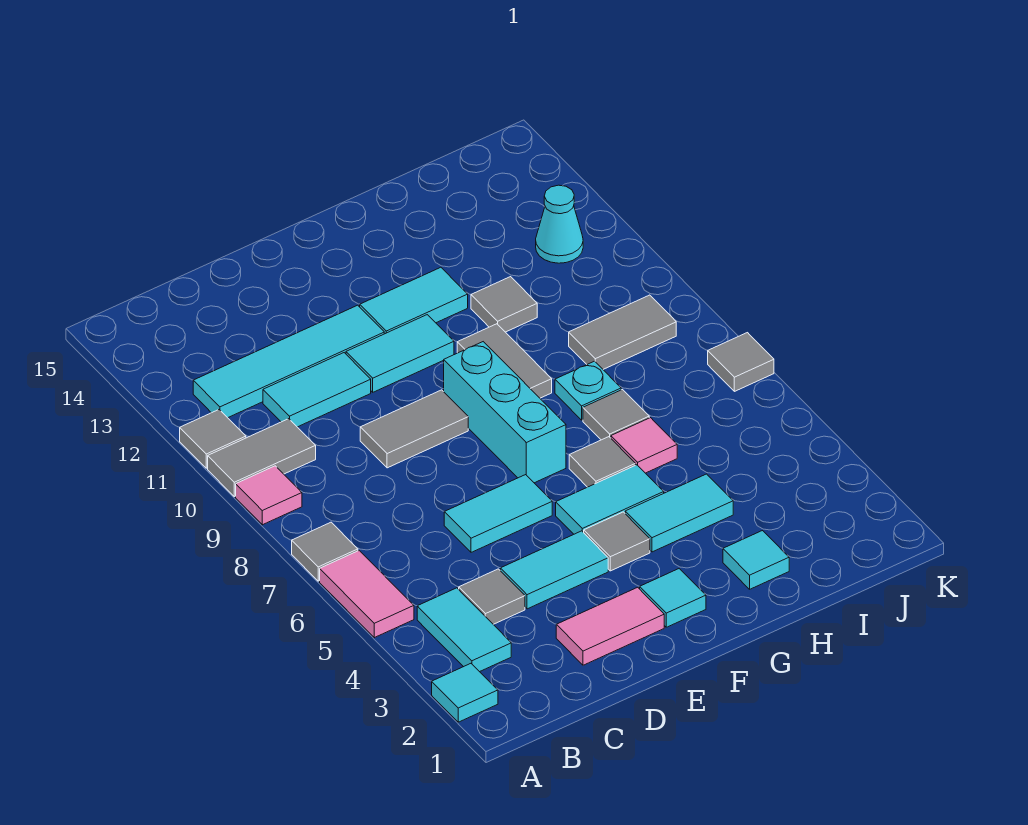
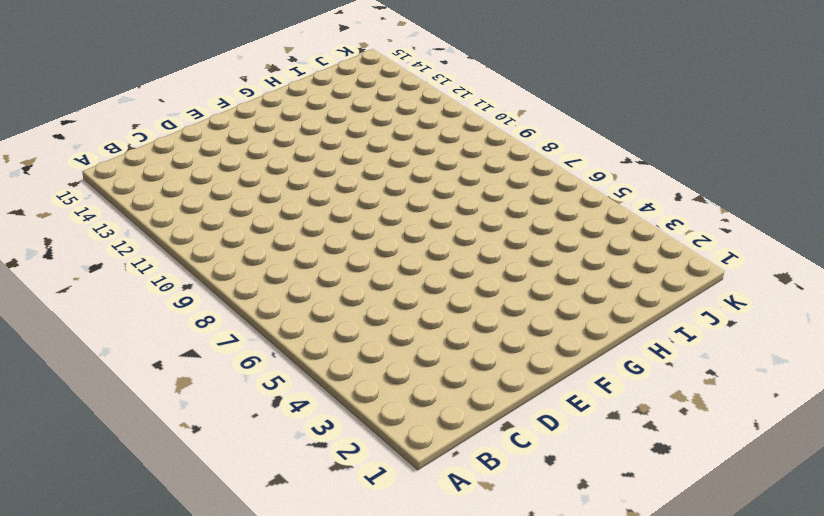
none -> cyan tile A2 level 1
none -> pink tile A5:A6 level 1
none -> grey tile A7 level 1
none -> pink tile A9 level 1

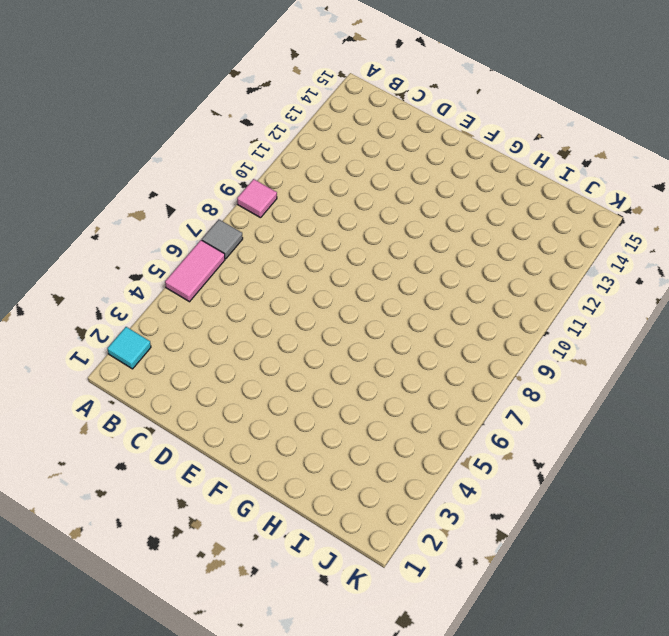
none -> grey tile A10:B10 level 1
none -> grey tile A11 level 1
none -> cyan tile B3:B4 level 1
none -> cyan tile B12:E12 level 1

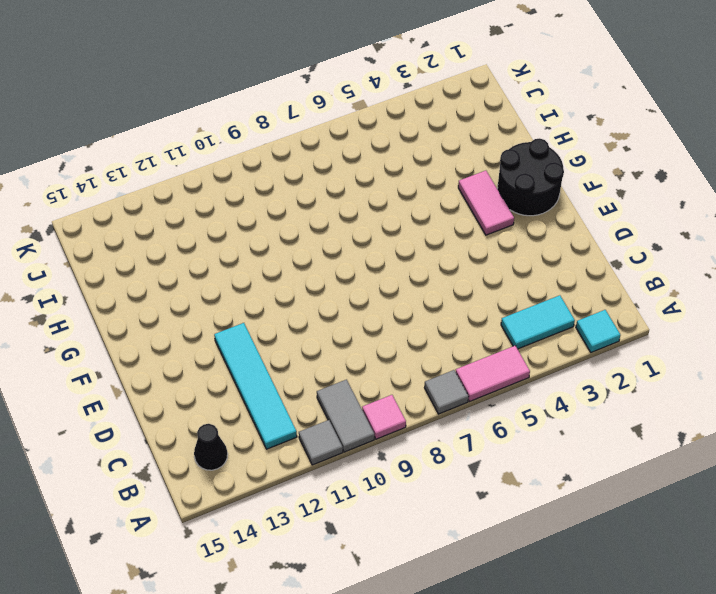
black cone B14 level 1 -> none
black round brick F1:G2 level 1 -> cyan tile F2 level 1
pink tile F3:G3 level 1 -> pink tile D2:E2 level 1
none -> grey tile C4 level 1
none -> cyan tile C11:D11 level 1
none -> cyan tile D4:E4 level 1
none -> cyan tile D6:E6 level 1

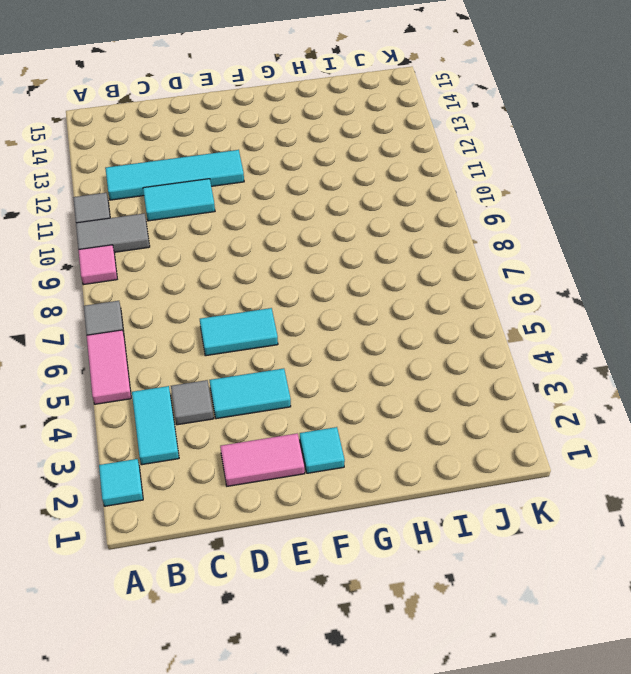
none -> grey tile D9:E9 level 1
none -> cyan tile E11:F11 level 1
none -> grey tile F4 level 1
none -> cyan tile F5:G5 level 1

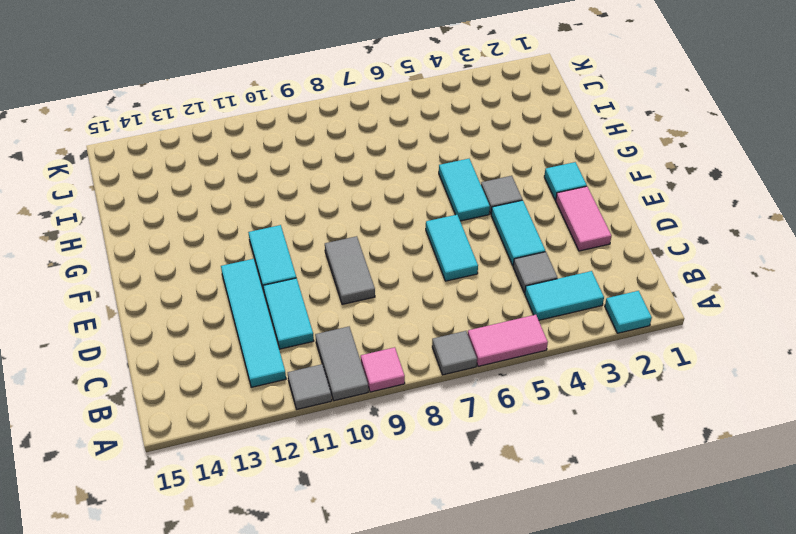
none -> cyan brick F7:F9 level 1
none -> cyan tile F12:G12 level 1
none -> cyan tile G4:H4 level 1
none -> grey tile G6 level 1

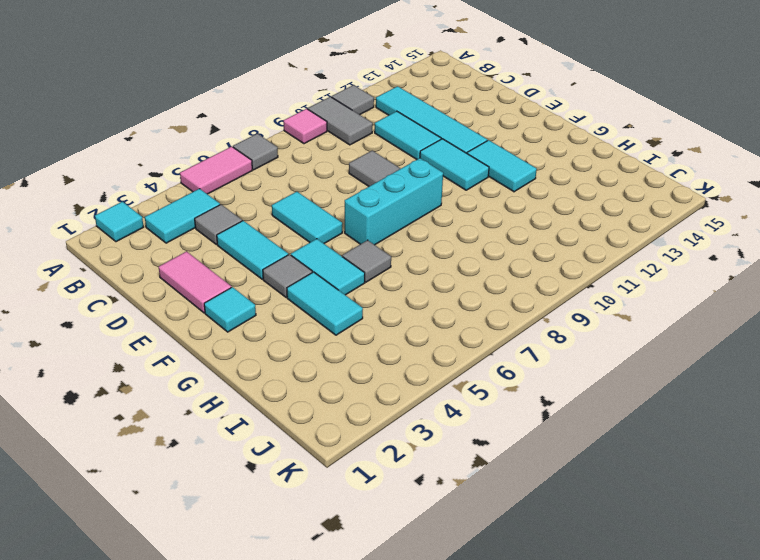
none -> grey tile G9:G10 level 1
none -> cyan tile H2 level 1
none -> pink tile H6 level 1
none -> grey tile H7 level 1

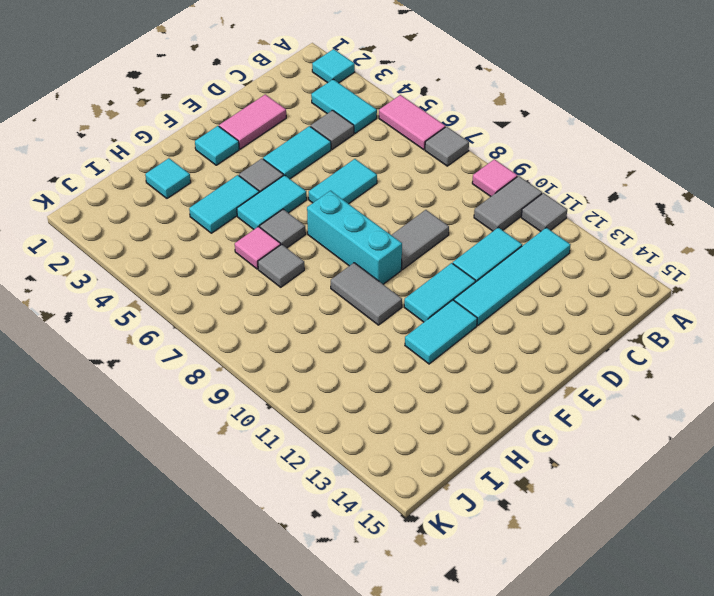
none -> cyan plate H8 level 1
none -> grey tile H11 level 1
none -> grey tile I9:J9 level 1
none -> cyan cone J12 level 1

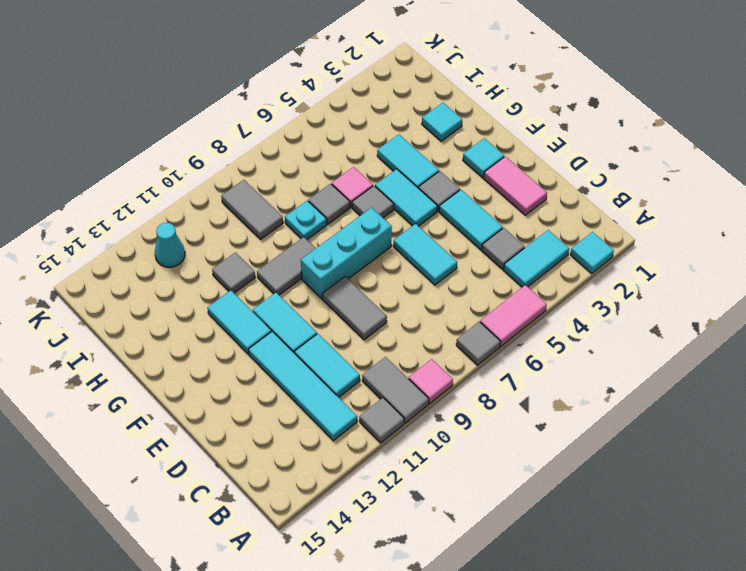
none -> grey tile K7 level 1

